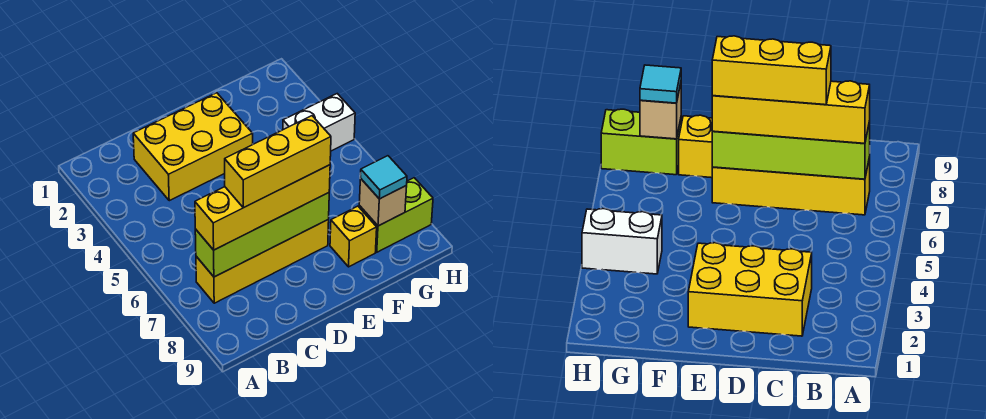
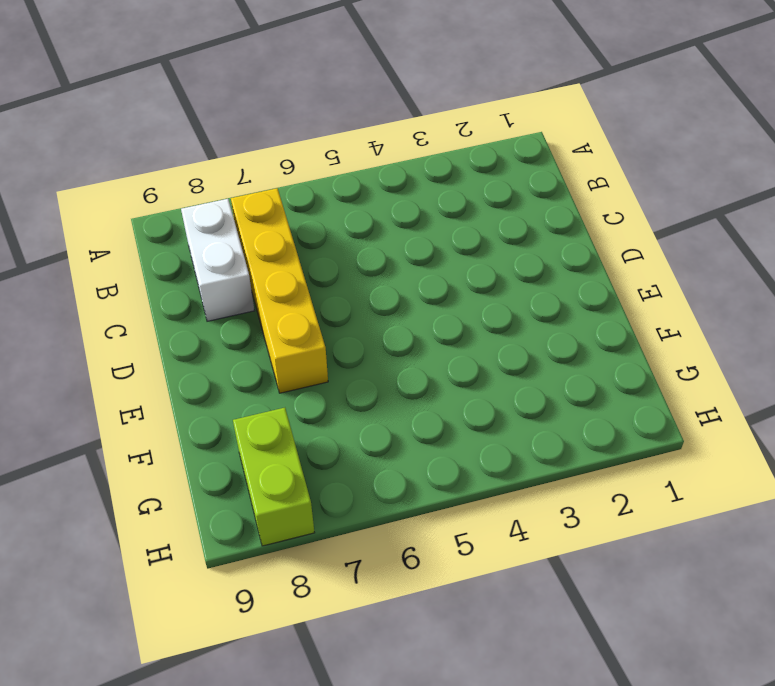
white brick B8:C8 level 1 -> white brick G4:H4 level 1
none -> yellow brick C2:E3 level 1
none -> yellow brick F8 level 1

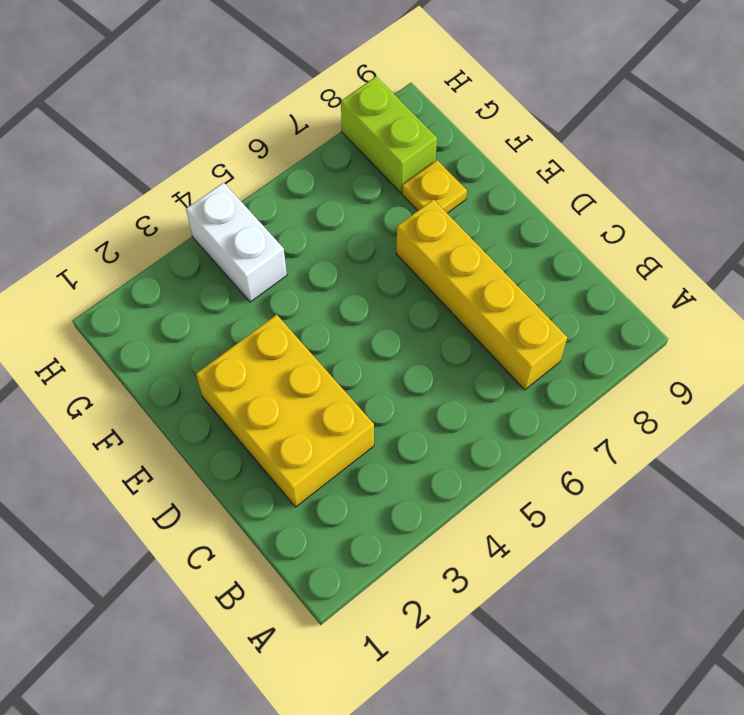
yellow plate F8 level 1 -> yellow brick F8 level 1
none -> lime brick B7:E7 level 2
none -> tan brick G8 level 2

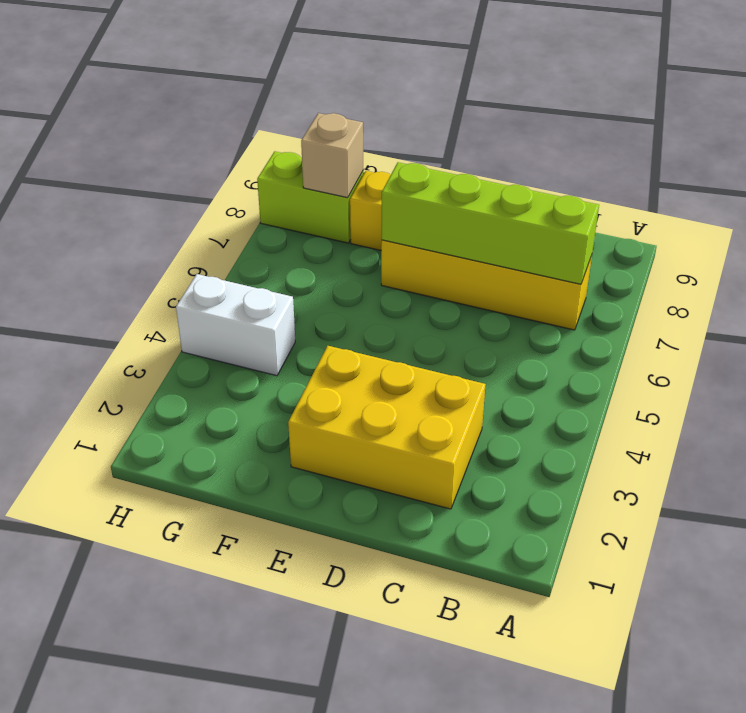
none -> yellow brick B7:E7 level 3
none -> cyan tile G8 level 3

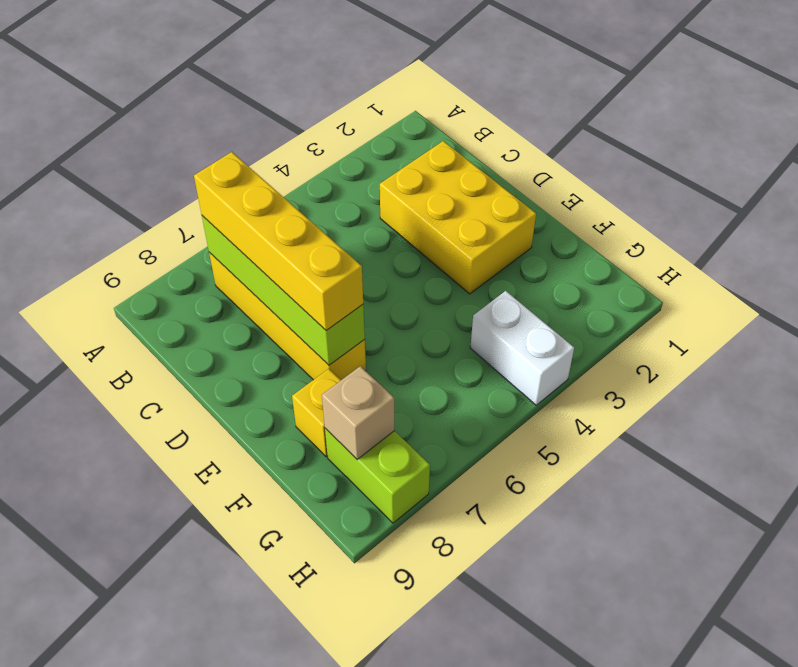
none -> cyan tile G8 level 3
none -> yellow brick C7:E7 level 4

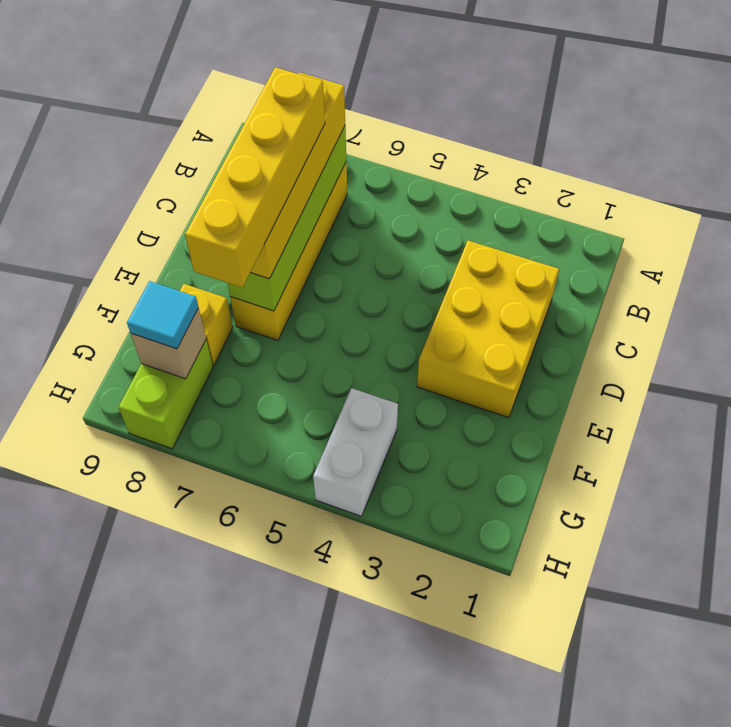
yellow brick C7:F7 level 4 -> yellow brick C7:E7 level 4

